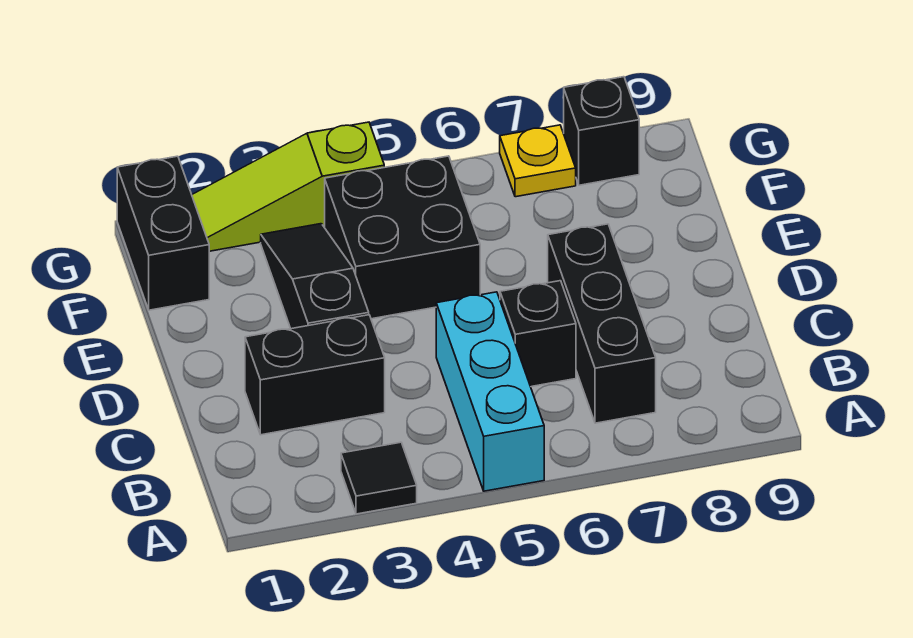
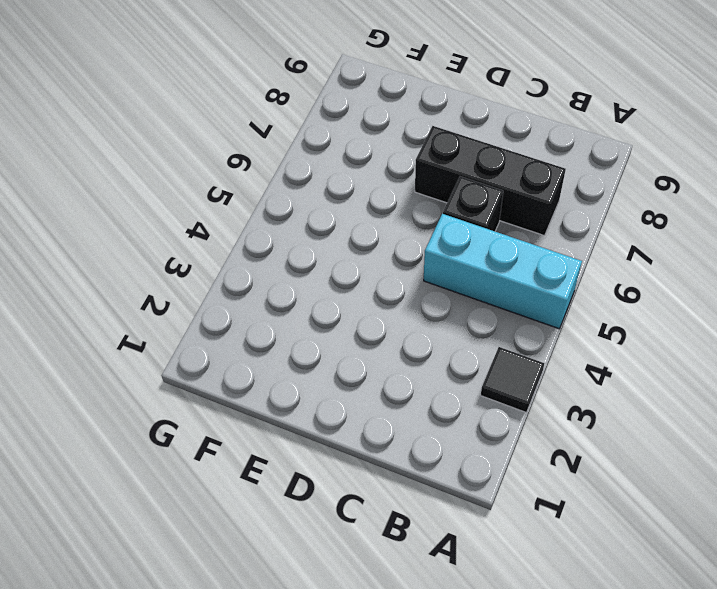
none -> black brick C2:C3 level 1
none -> black slope D3:F3 level 1 top D

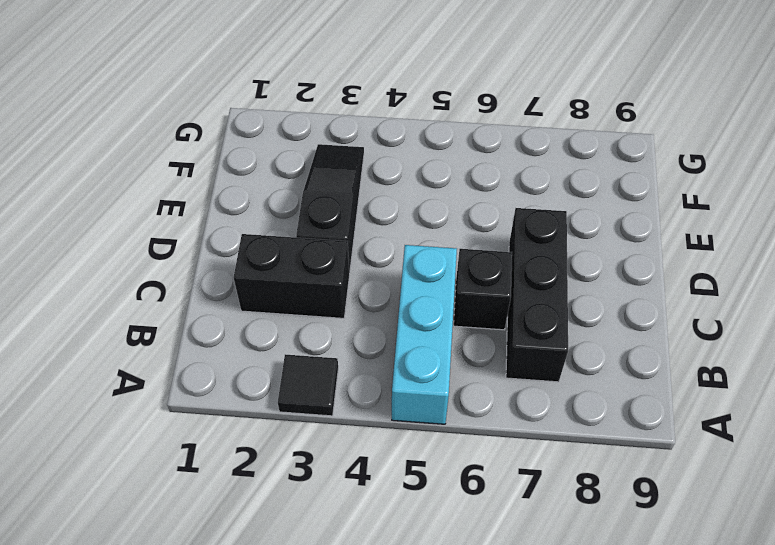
none -> black brick E4:F5 level 1
none -> black brick F1:G1 level 1

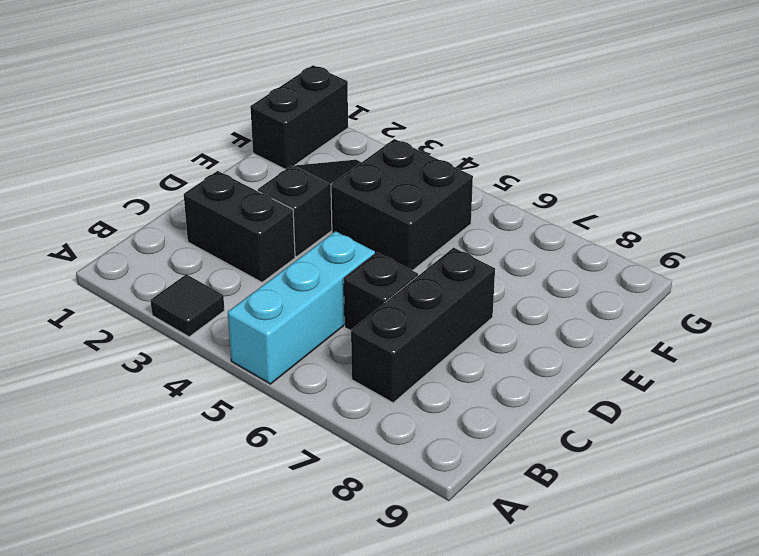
none -> lime slope G2:G4 level 1 top 4
none -> yellow plate G7 level 1

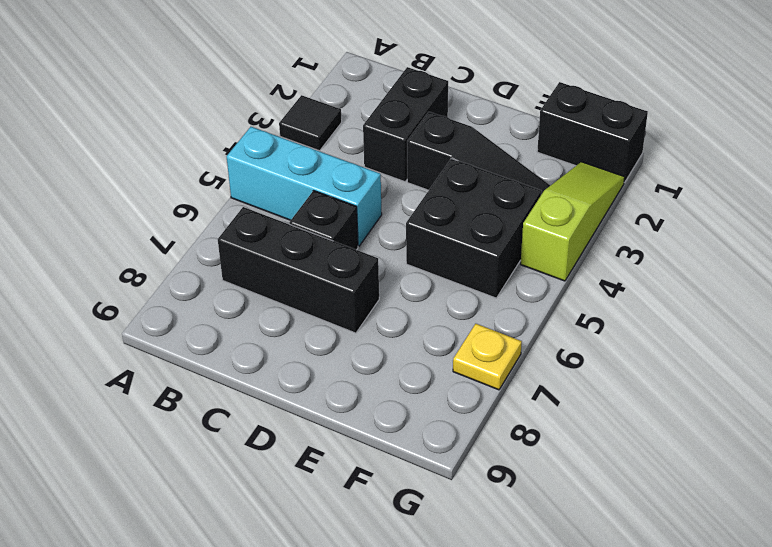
none -> black brick G8 level 1

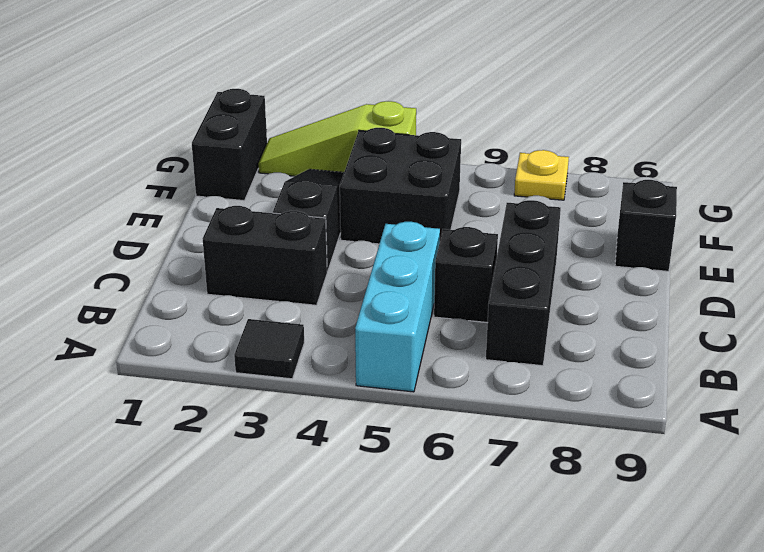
black brick E9 level 1 -> black brick G8 level 1

